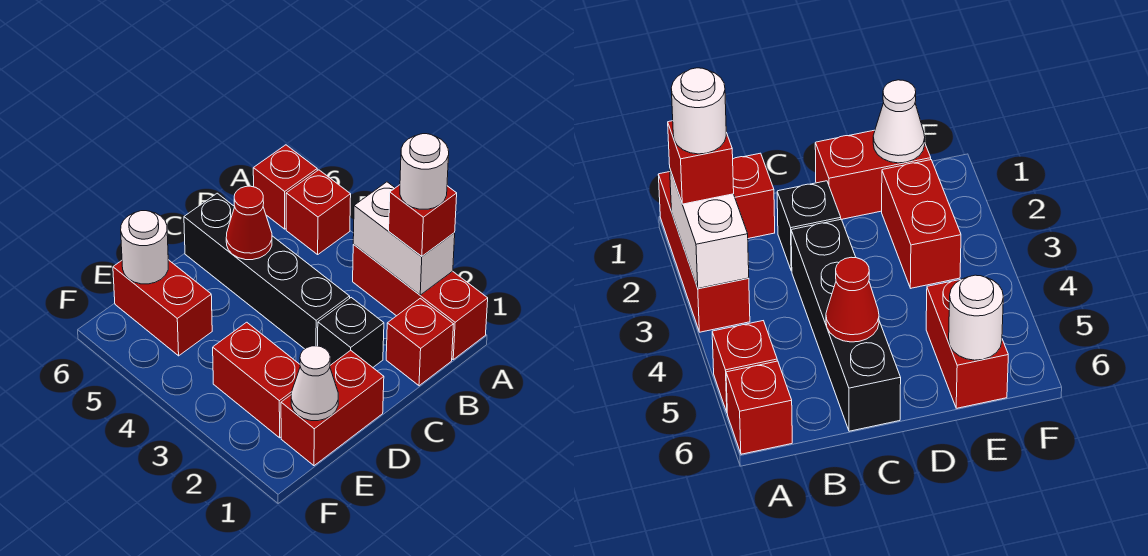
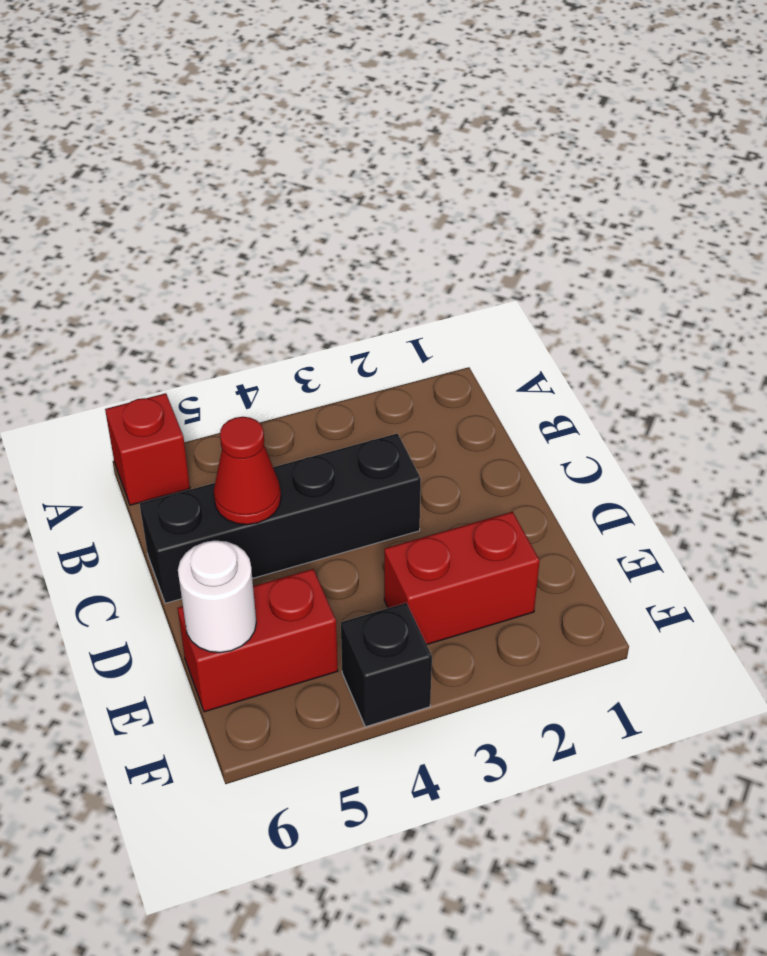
black brick F4 level 1 -> black brick C2 level 1
none -> red brick A1:A3 level 1
none -> red brick A5 level 1
none -> red brick B1 level 1

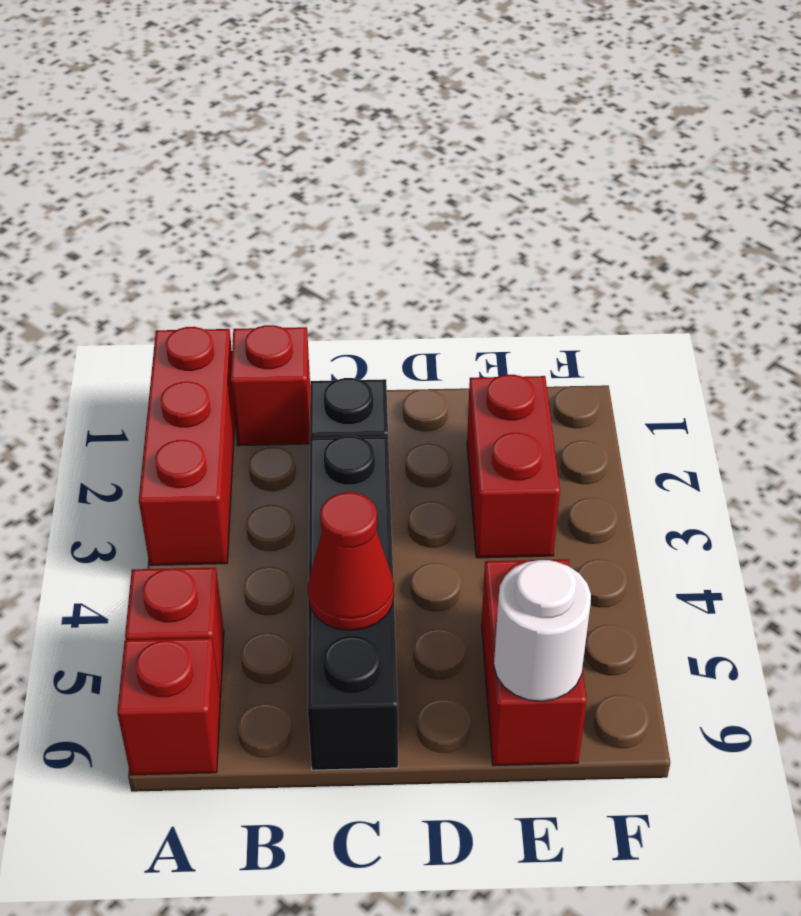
none -> red brick D1:E1 level 1
none -> white brick A2:A3 level 2
none -> white cone E1 level 2

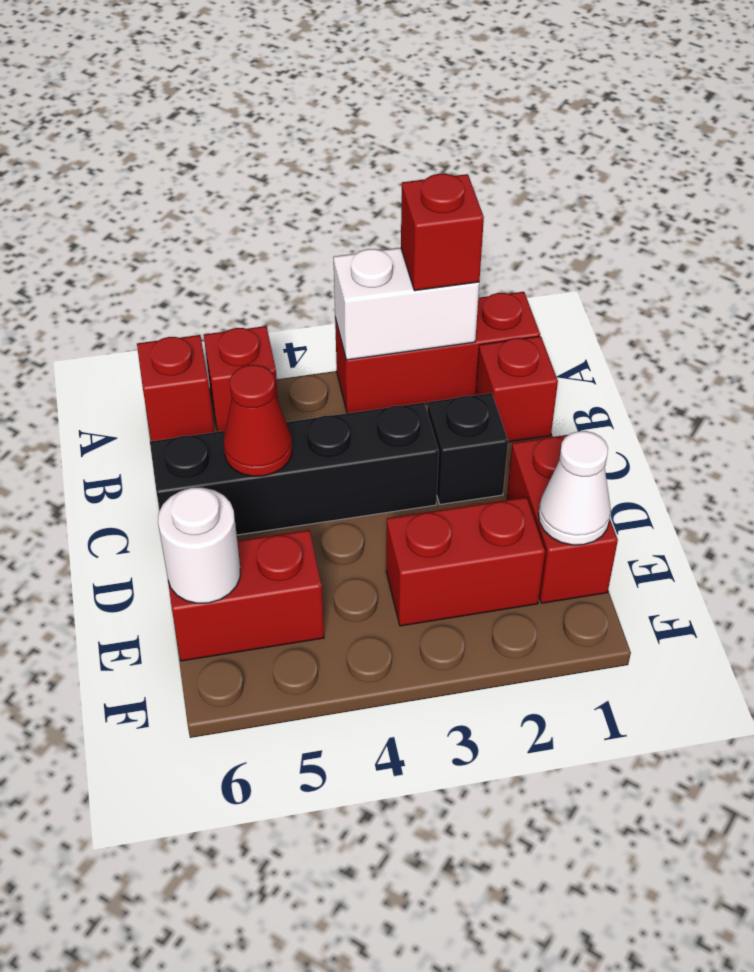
none -> white round brick A2 level 4

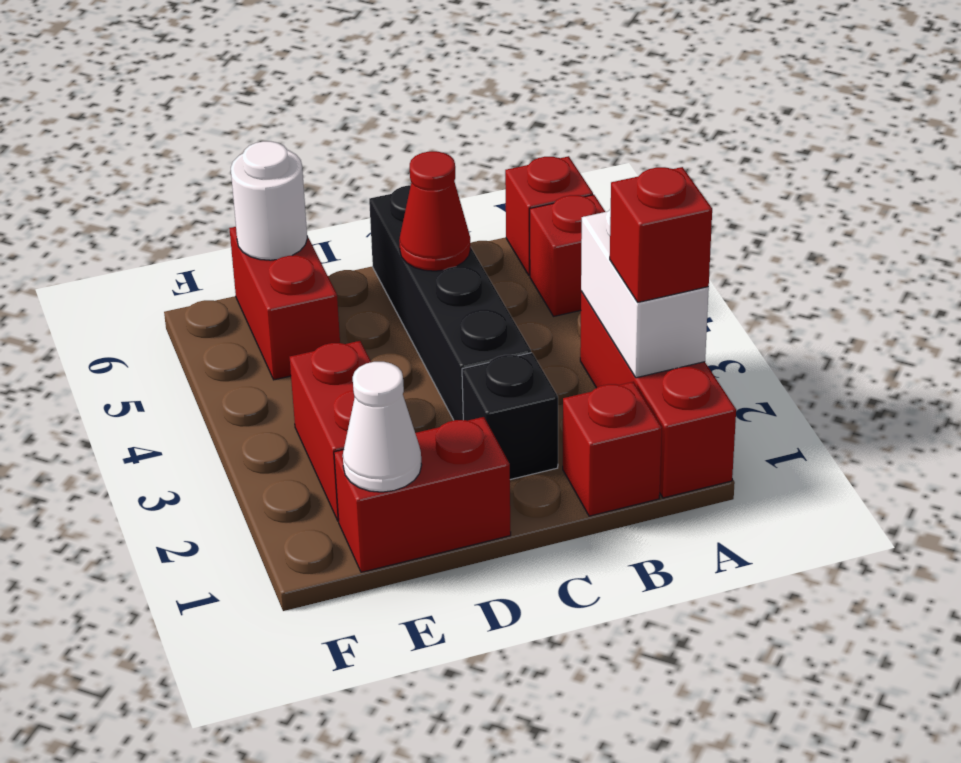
none -> white round brick A2 level 4

